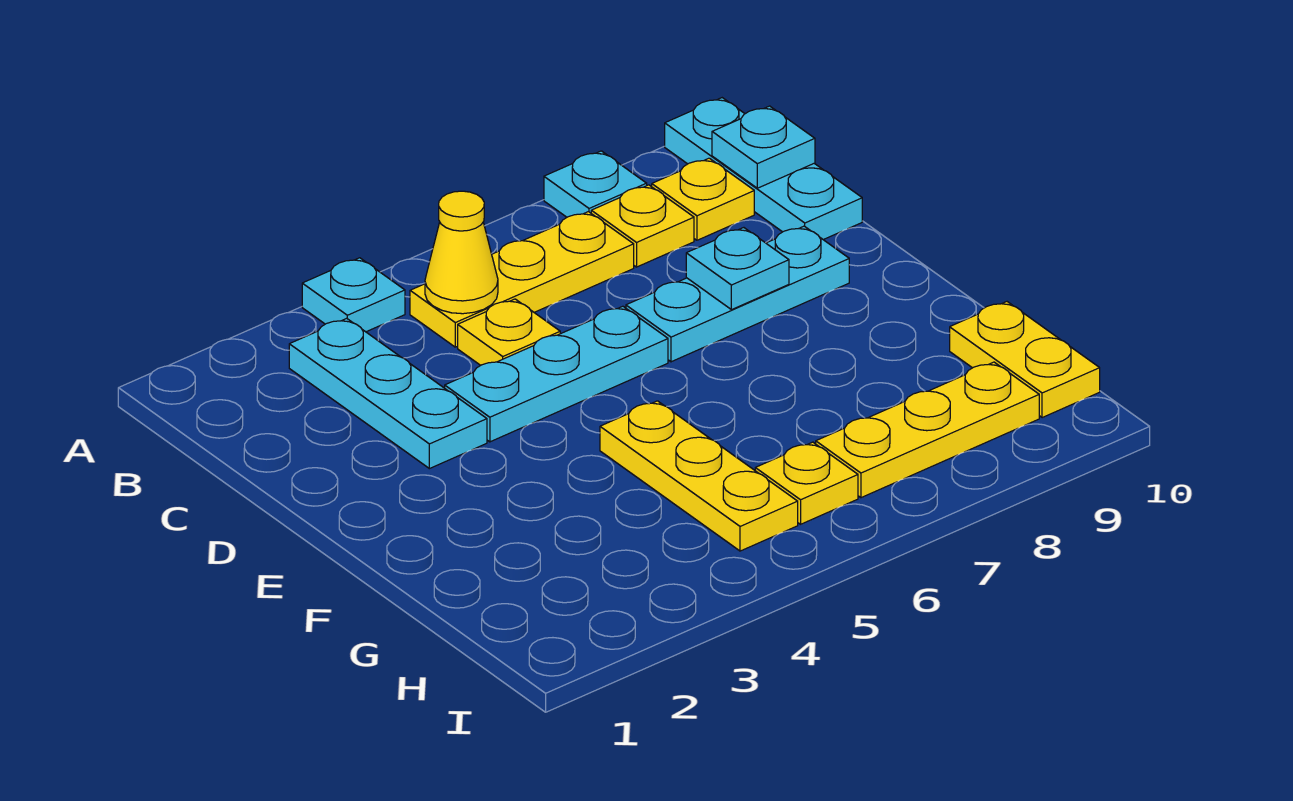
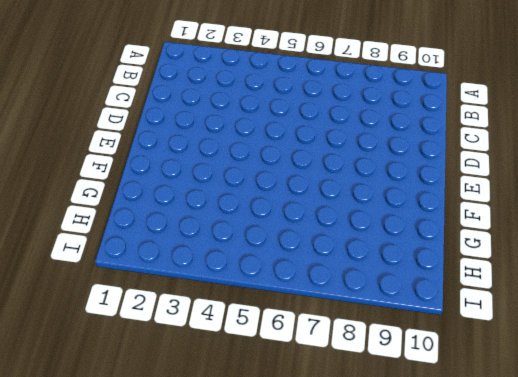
none -> cyan plate A4 level 1
none -> cyan plate A8 level 1
none -> cyan plate A10:C10 level 1

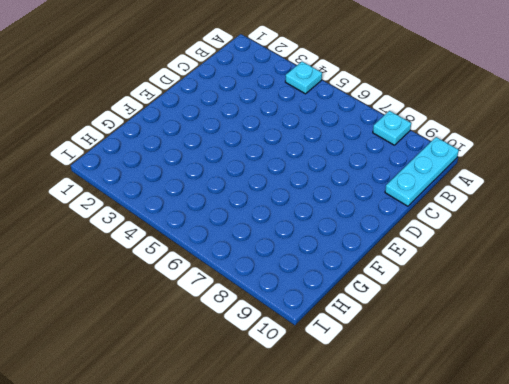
none -> cyan plate B3:D3 level 1
none -> yellow plate B5:B7 level 1
none -> yellow plate B8 level 1

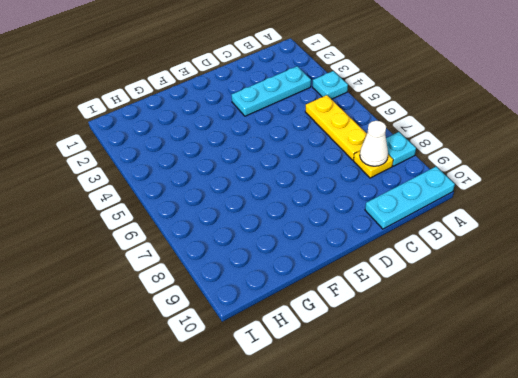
white cone B8 level 2 -> none
none -> yellow plate B9 level 1
none -> yellow plate C5 level 1
none -> cyan plate D4:D6 level 1

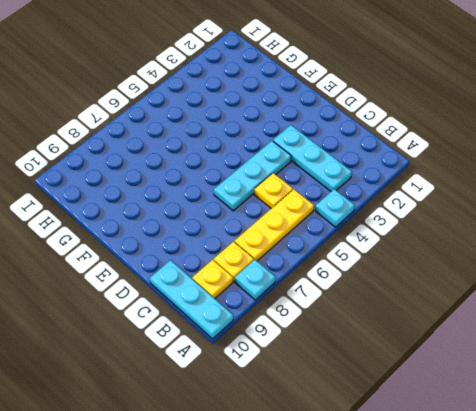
none -> cyan plate D7:D9 level 1
none -> yellow plate F5:H5 level 1
none -> yellow plate G10:H10 level 1

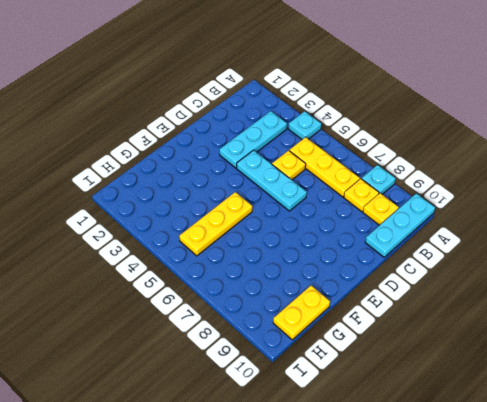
none -> cyan plate D7:D9 level 1
none -> yellow plate H6 level 1
none -> yellow plate H7:H9 level 1

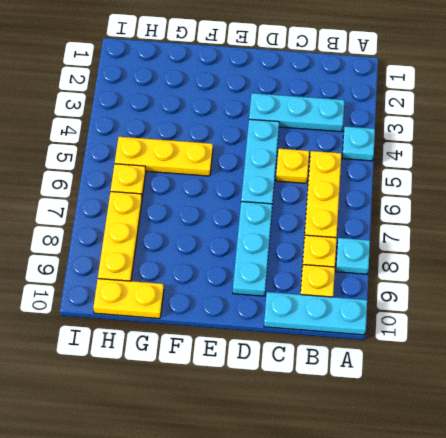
none -> yellow cone B5 level 2
none -> cyan plate B10 level 2
none -> cyan plate D8 level 2

